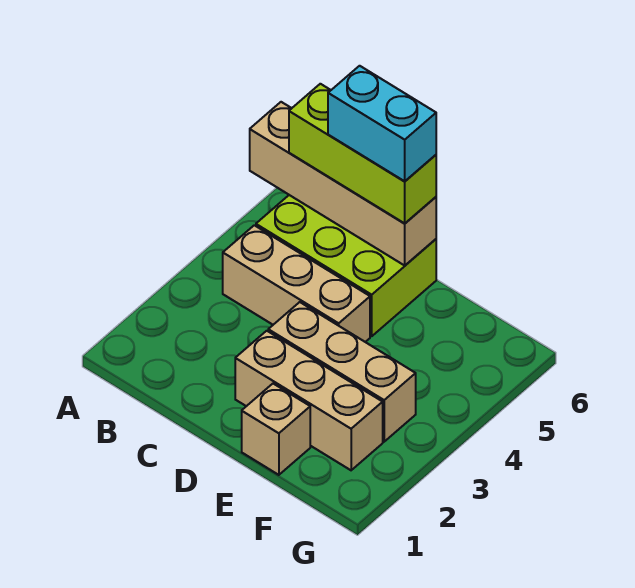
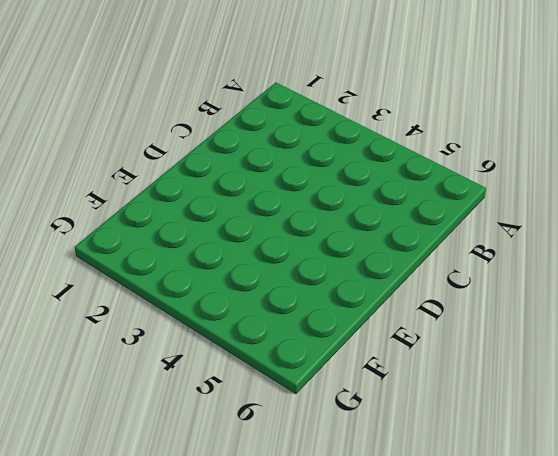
none -> tan brick B4:D4 level 1
none -> lime brick B5:D6 level 1

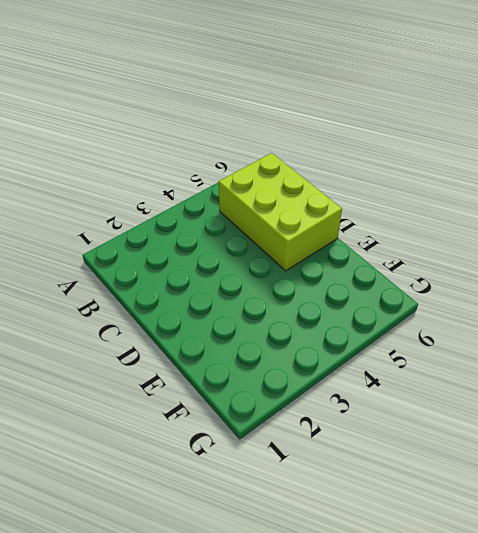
none -> tan brick B4:D4 level 1
none -> tan brick D2:F2 level 1

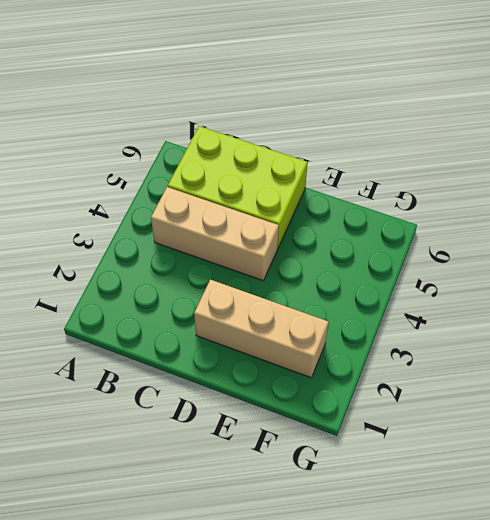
none -> tan brick D3:F3 level 1
none -> tan brick E1 level 1

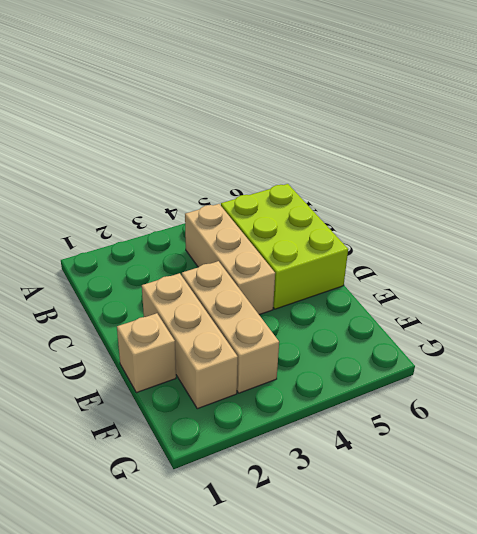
none -> tan brick A6:D6 level 2
none -> lime brick B6:D6 level 3

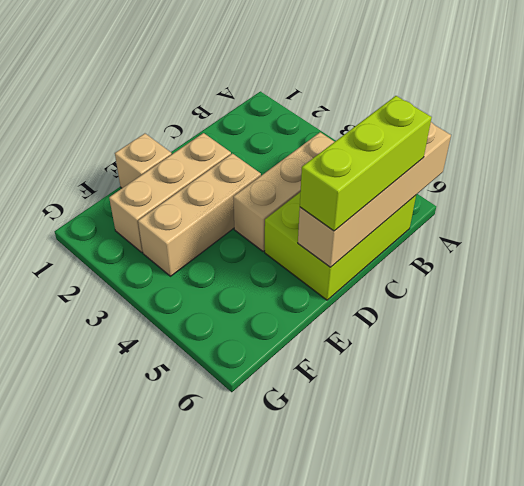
none -> cyan brick C6:D6 level 4

